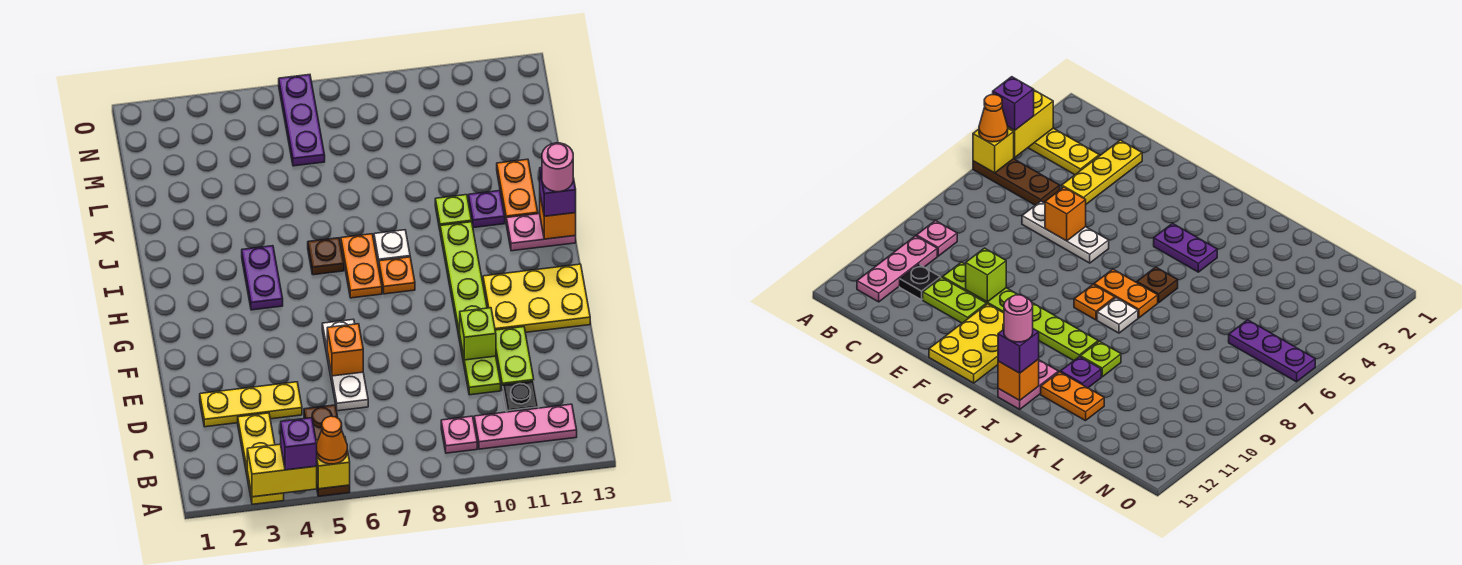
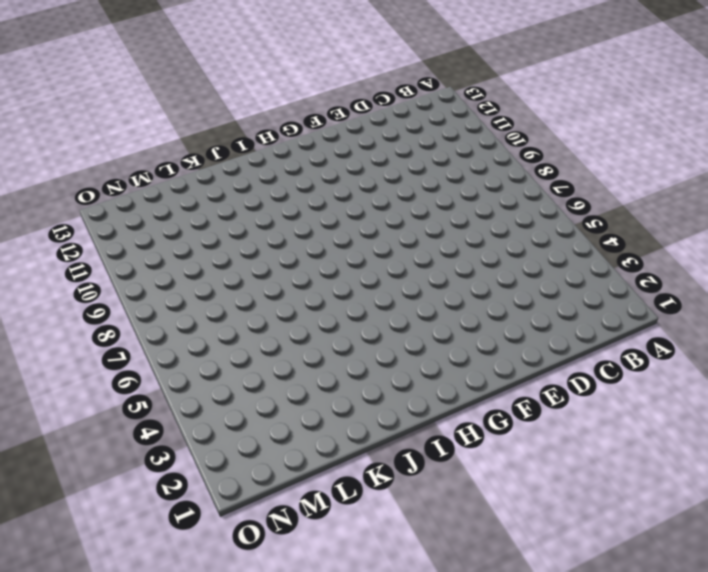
none -> yellow plate A3:C3 level 1
none -> brown plate A5:C5 level 1
none -> pink plate B9 level 1

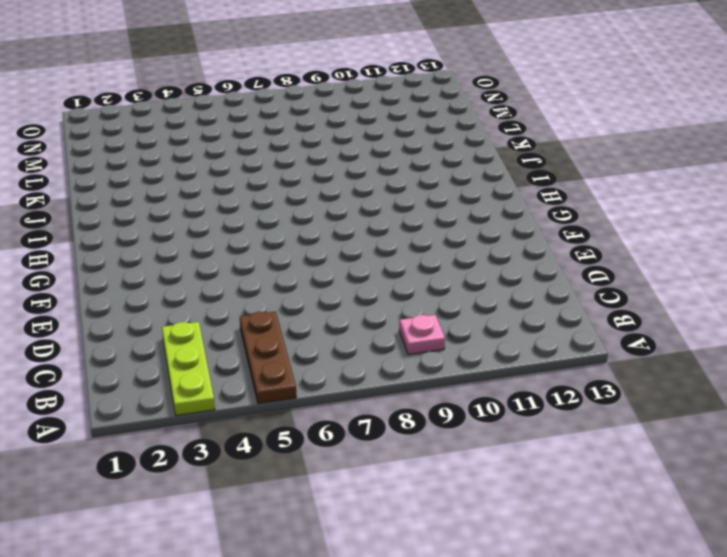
lime plate A3:C3 level 1 -> yellow plate A3:C3 level 1
none -> pink plate B10:B12 level 1
none -> black plate C11 level 1
none -> yellow plate D2:D4 level 1

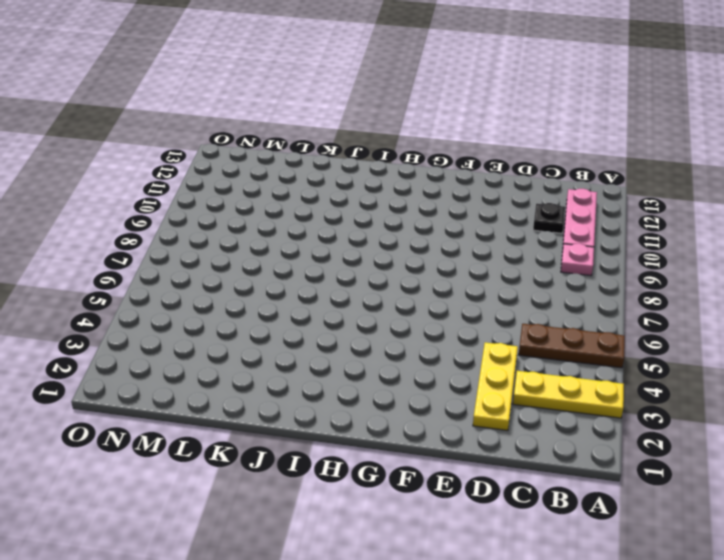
none -> white plate D6:F6 level 1
none -> lime plate D10:I10 level 1
none -> lime plate D11:E11 level 1

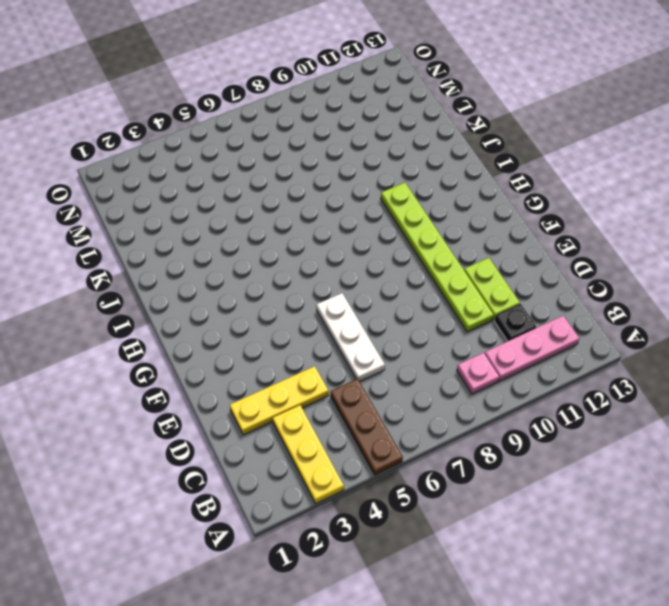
none -> yellow plate F11:G13 level 1
none -> purple plate H4:I4 level 1
none -> orange plate H7:I7 level 1

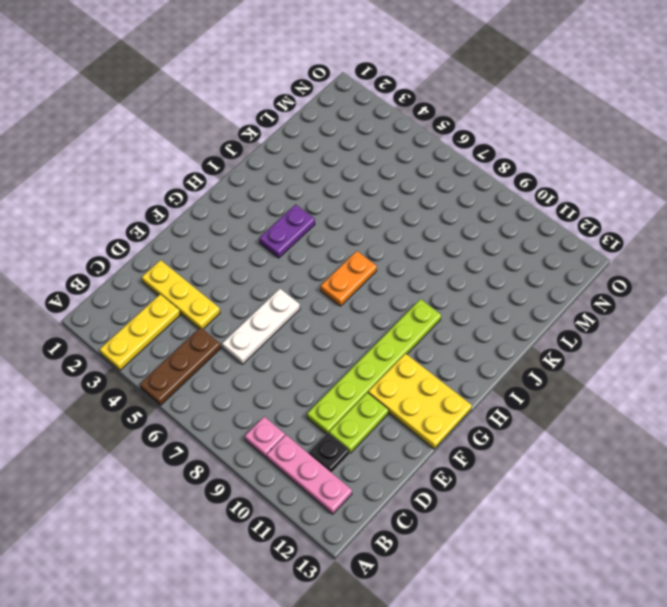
none -> orange plate H8 level 1
none -> brown plate I6 level 1
none -> white plate I8 level 1

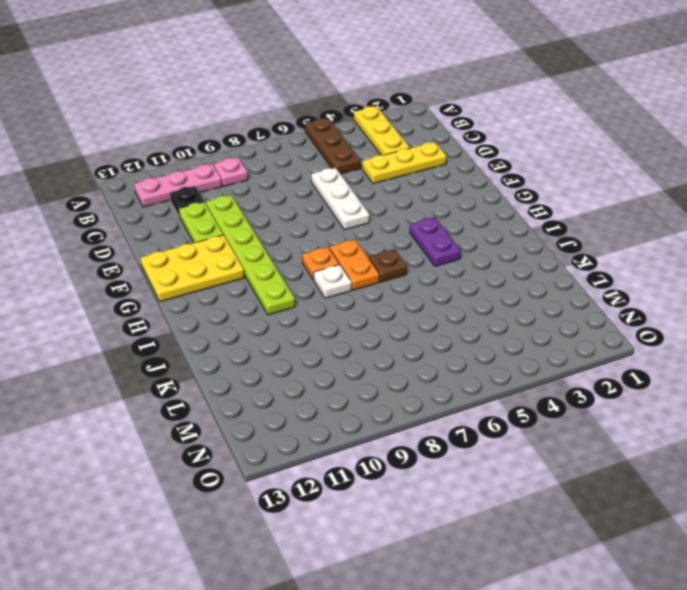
none -> pink plate I12:I13 level 1
none -> lime plate J10 level 1
none -> purple plate J11 level 1

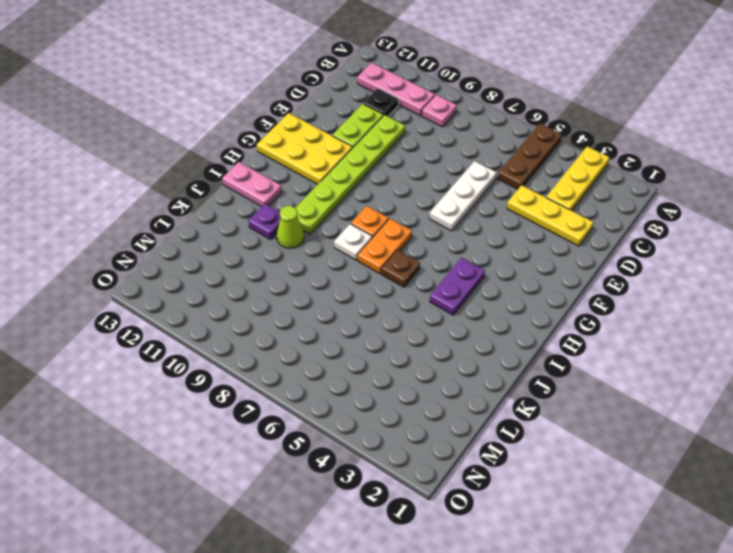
lime cone J10 level 1 -> lime plate J10 level 1
none -> orange plate J12:K12 level 1
none -> purple plate M6:O6 level 1
none -> yellow brick A3:A4 level 2

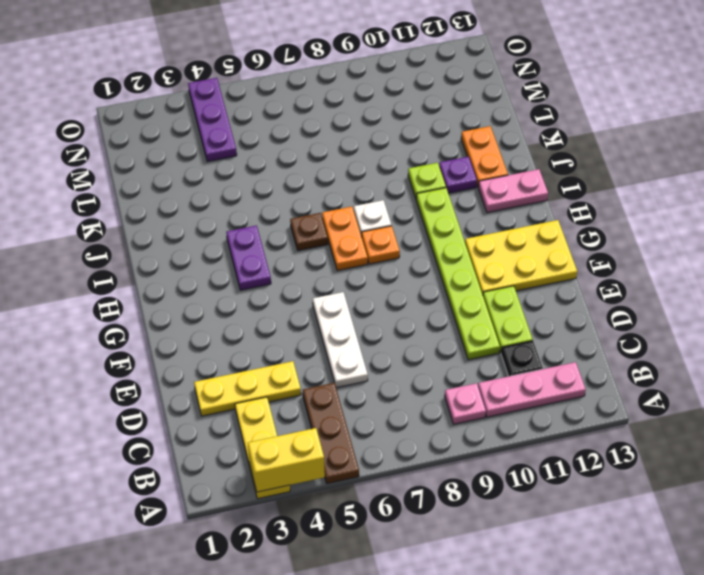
purple plate M4:O4 level 1 -> purple plate M6:O6 level 1
none -> yellow brick A5 level 2
none -> orange brick E6 level 2
none -> lime brick E10 level 2

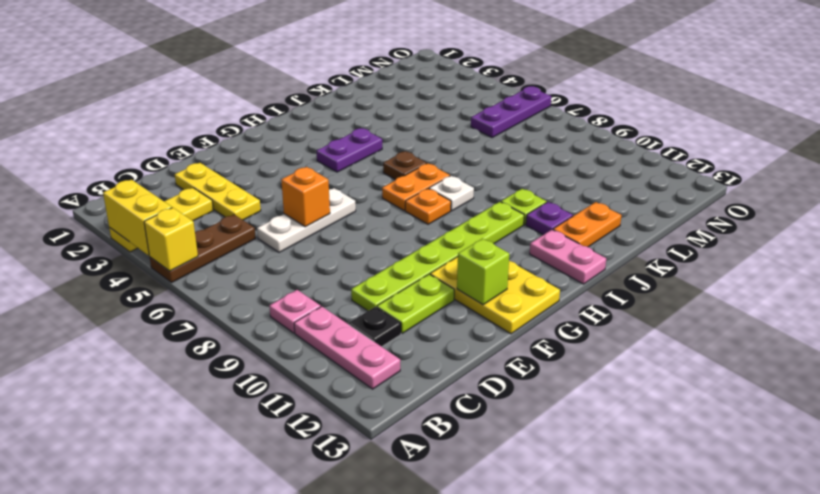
lime brick F12 level 2 -> lime brick E10 level 2
none -> orange brick I13 level 2
none -> purple brick A4 level 3
none -> orange cone A5 level 3

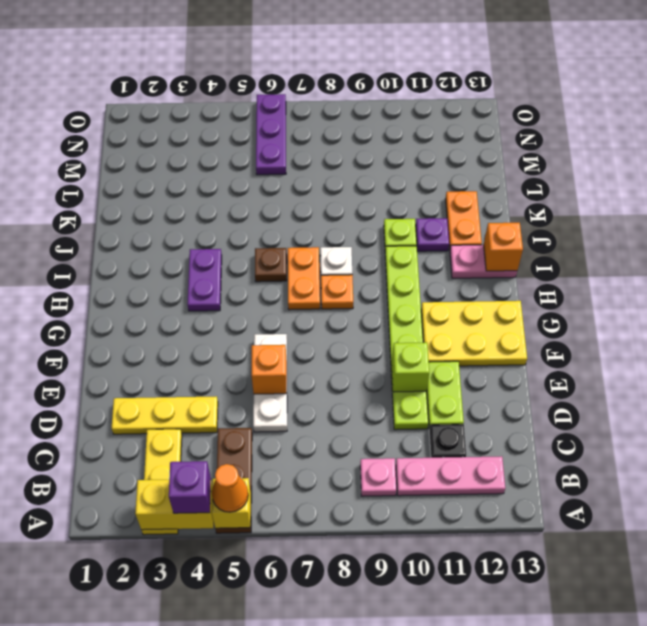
none -> purple brick I13 level 3
none -> pink round brick I13 level 4

